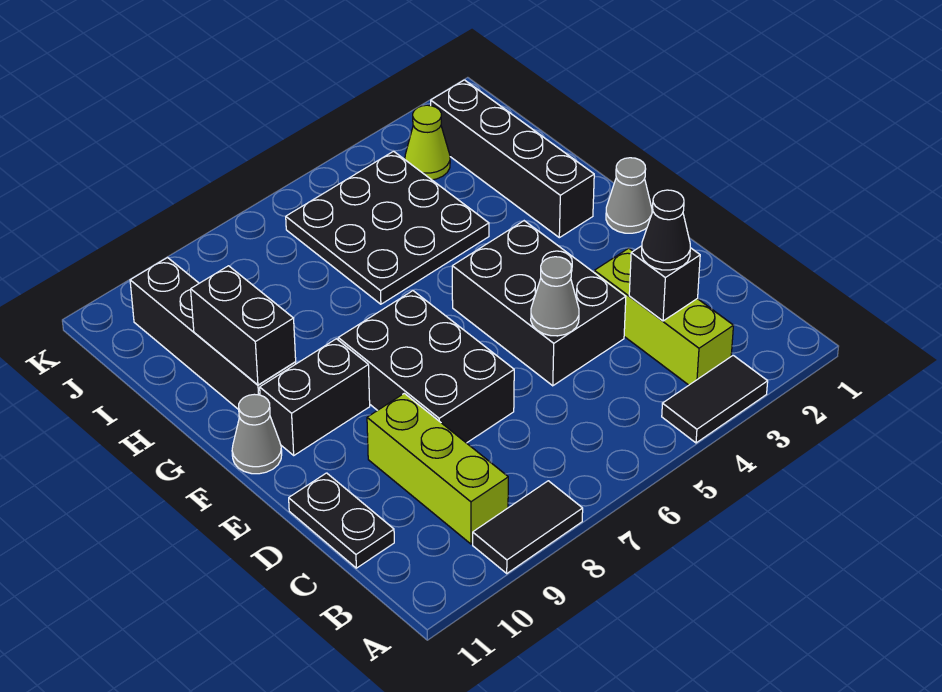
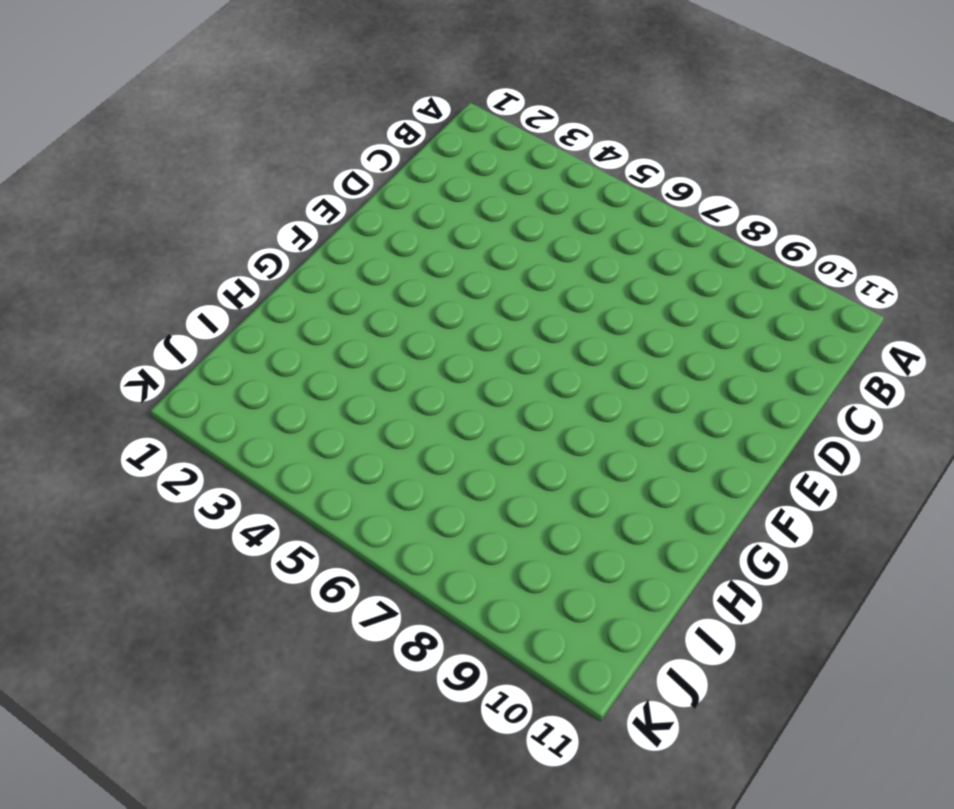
none -> black tile A3:A4 level 1
none -> black tile A8:A9 level 1
none -> lime brick B3:D3 level 1

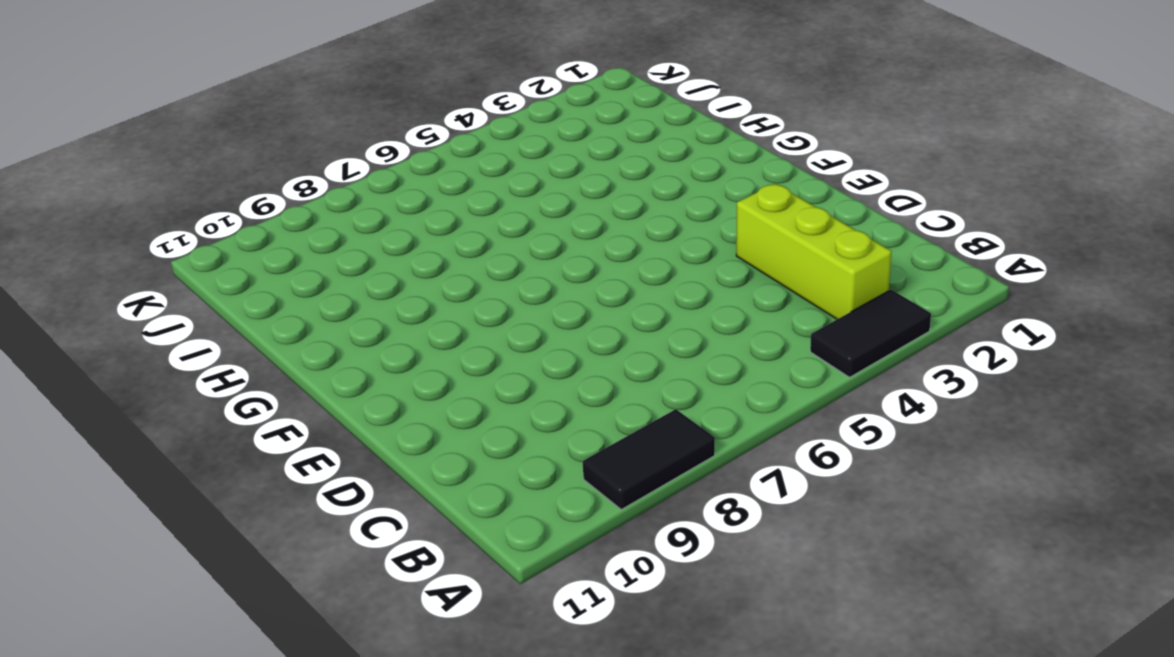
none -> lime brick B9:D9 level 1
none -> black plate C11:D11 level 1
none -> black brick D4:F5 level 1

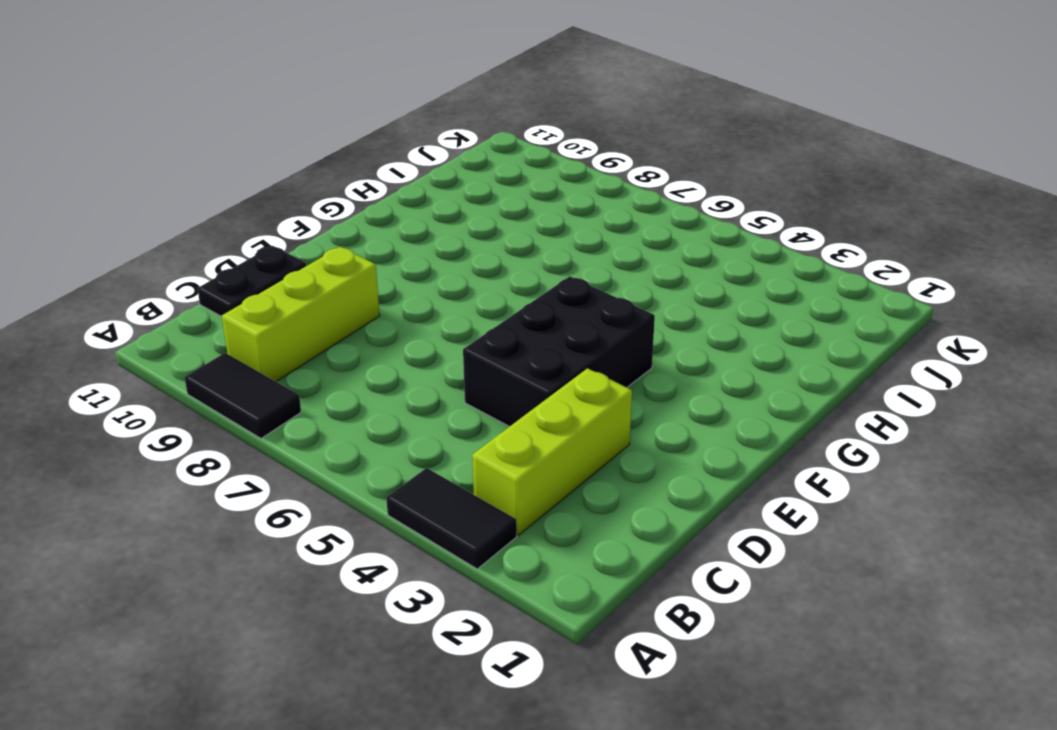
none -> black brick D7:F8 level 1
none -> grey cone F1 level 1
none -> black brick F9:F10 level 1

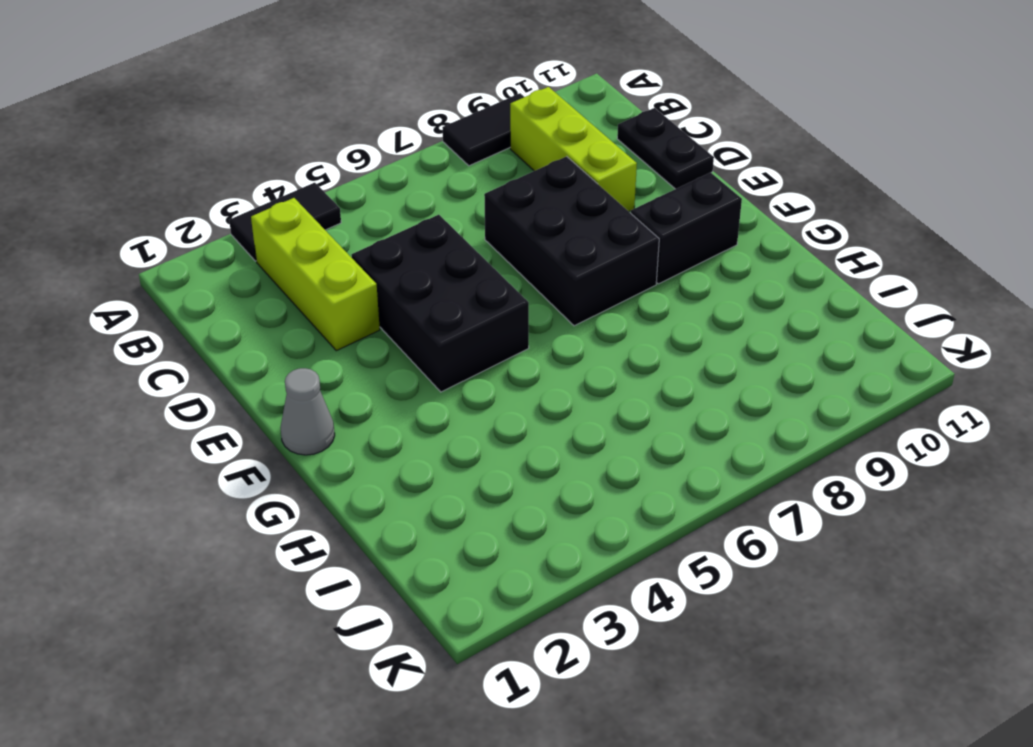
none -> grey cone F11 level 1
none -> black brick G2:J2 level 1
none -> black brick G10:J10 level 1

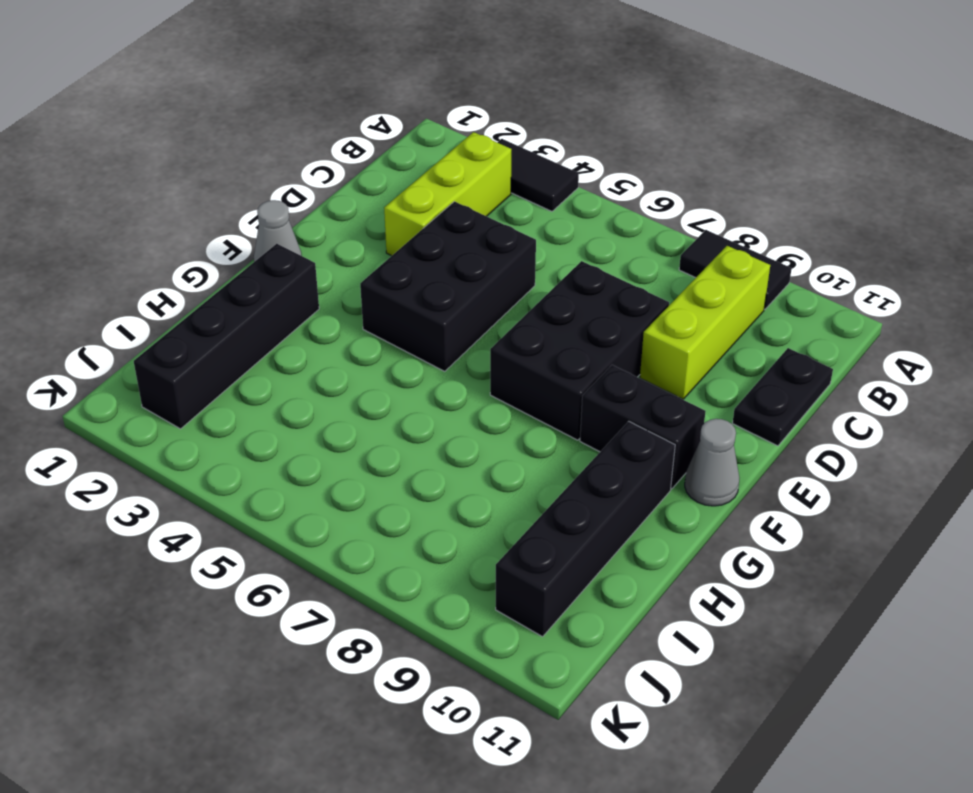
none -> black plate H4:J6 level 1
none -> lime cone J3 level 1
none -> black brick C3 level 2

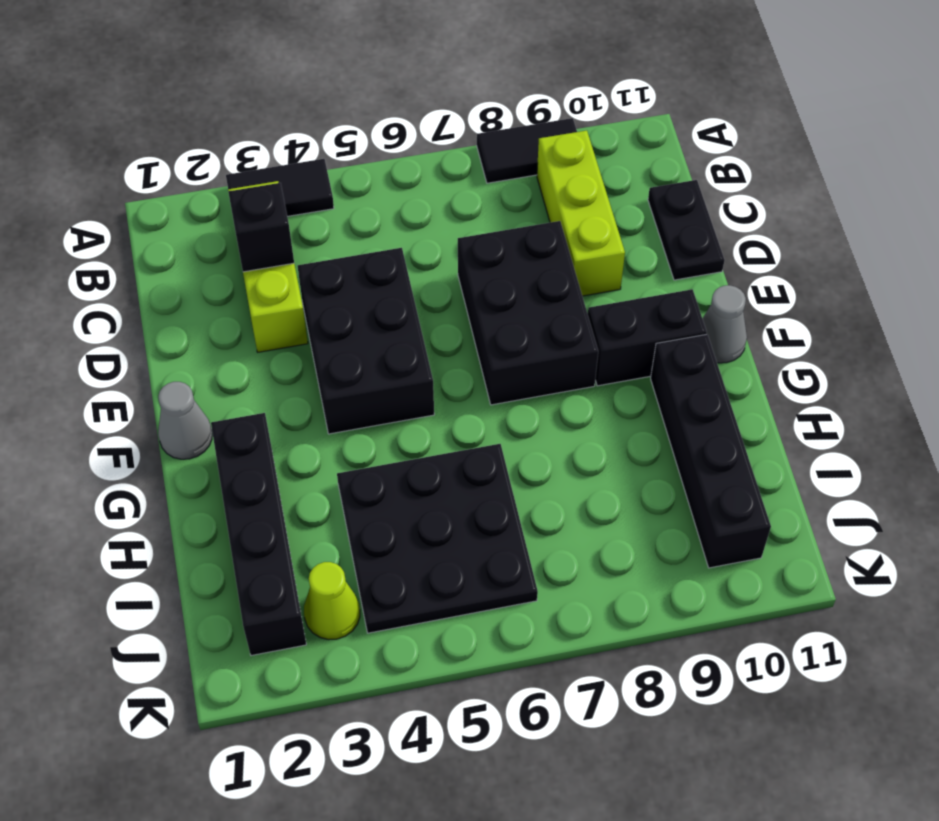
none -> grey cone D5 level 2
none -> black brick G10:H10 level 2
none -> black cone C3 level 3

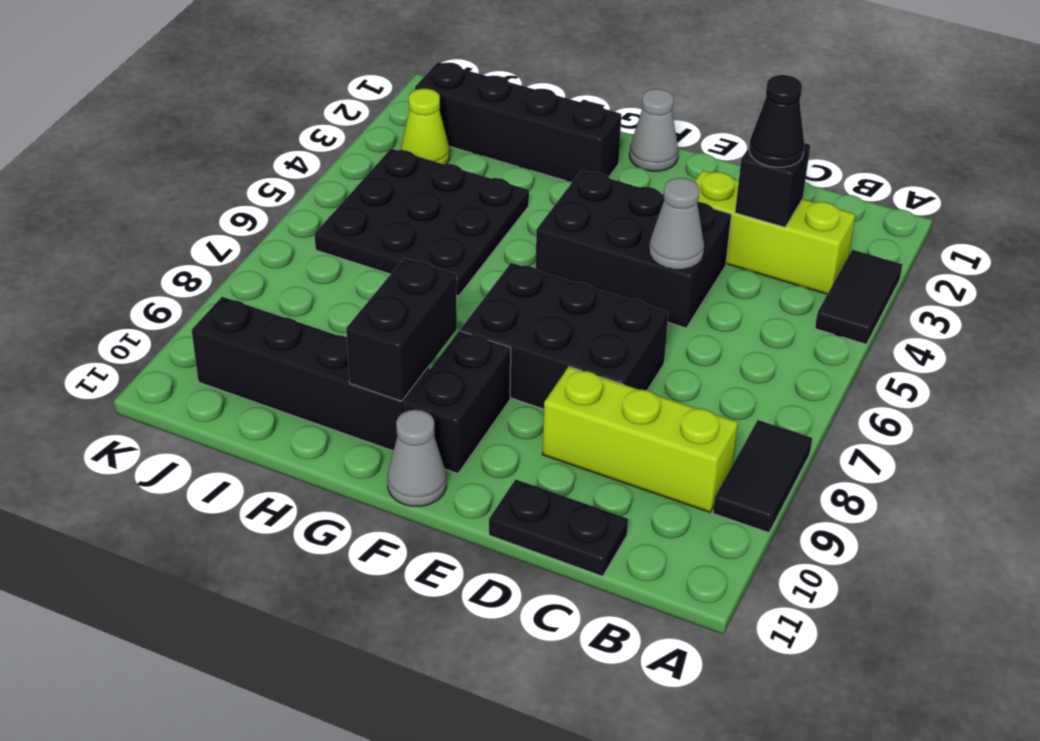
black brick G9:G10 level 2 -> black brick G10:H10 level 2

